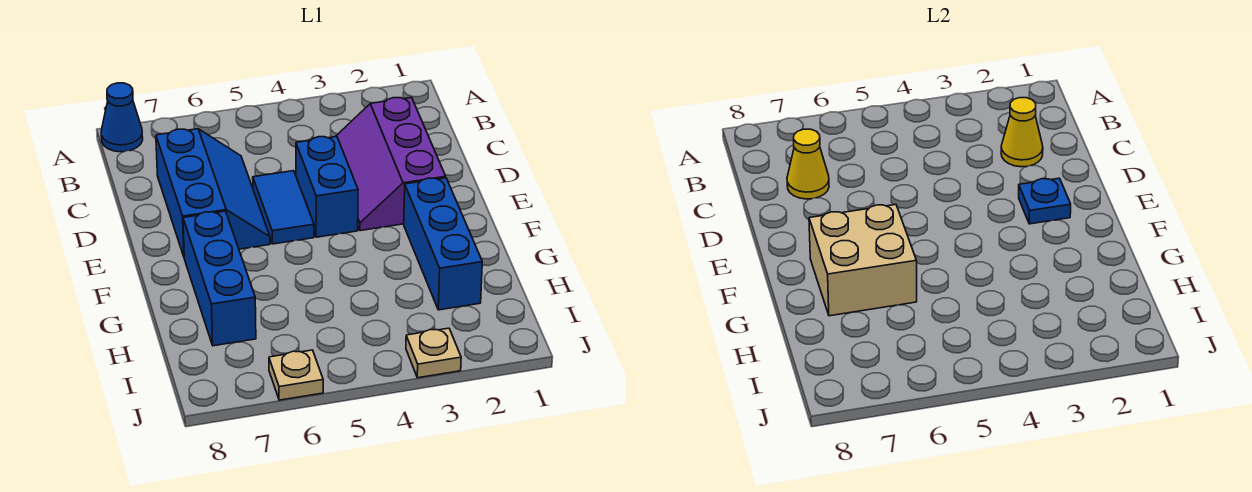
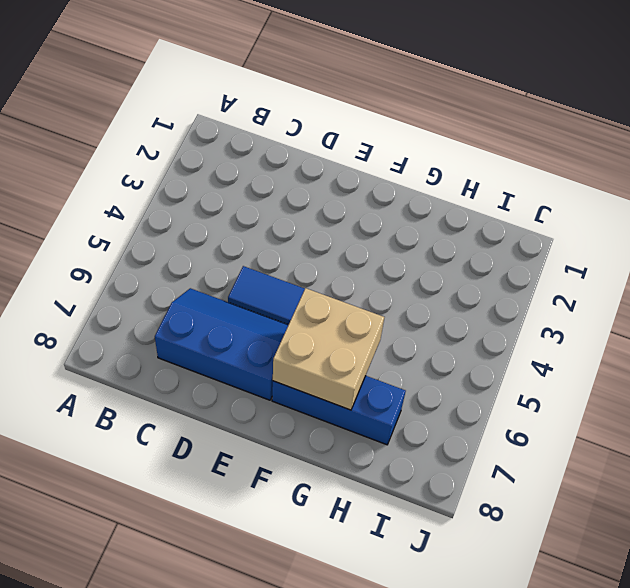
none -> blue cone A8 level 1
none -> purple slope C2:E3 level 1 top 2
none -> blue brick D4:E4 level 1

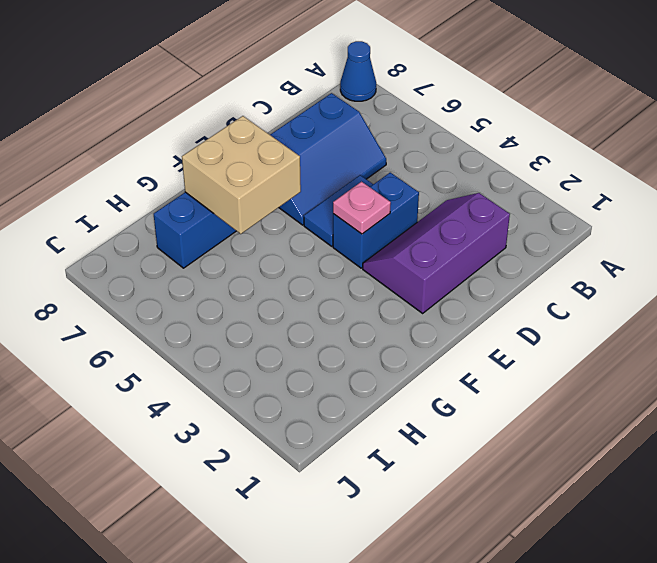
pink plate E4 level 2 -> none
none -> blue brick F2:H2 level 1
none -> tan plate J3 level 1
none -> tan plate J6 level 1

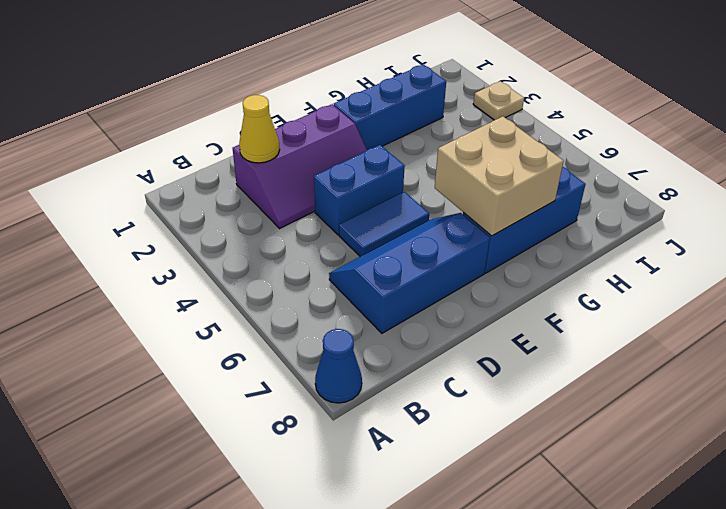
none -> tan plate J6 level 1
none -> yellow cone C7 level 2
none -> blue plate E2 level 2

